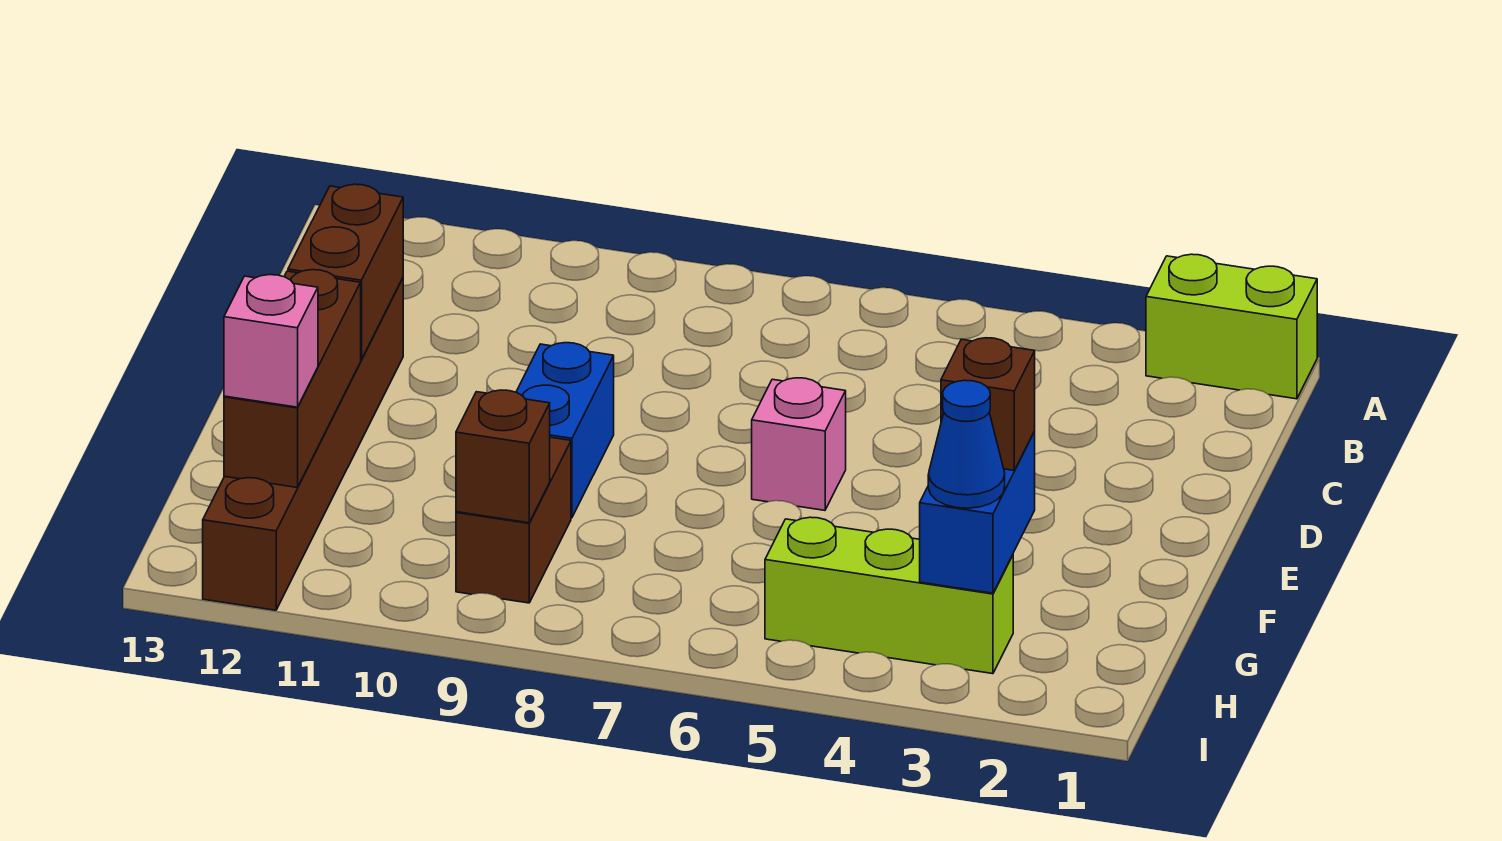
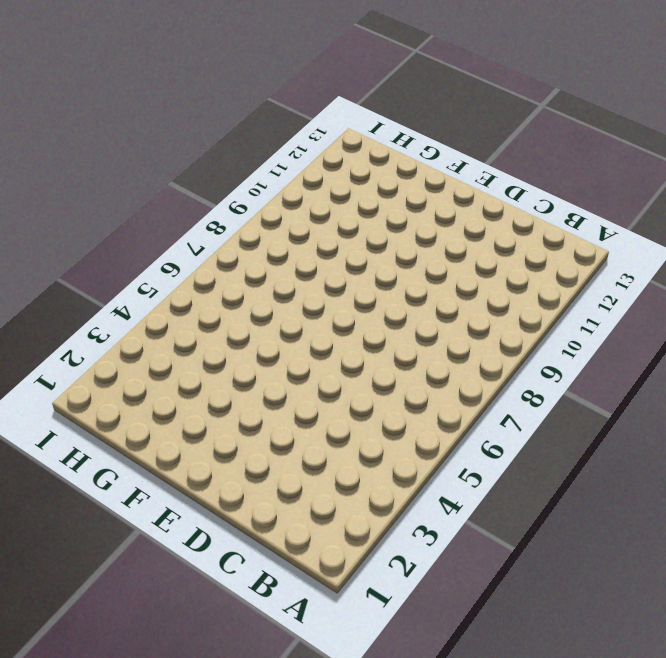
none -> lime brick A1:A2 level 1
none -> brown brick D12:I12 level 1
none -> pink brick E6 level 1

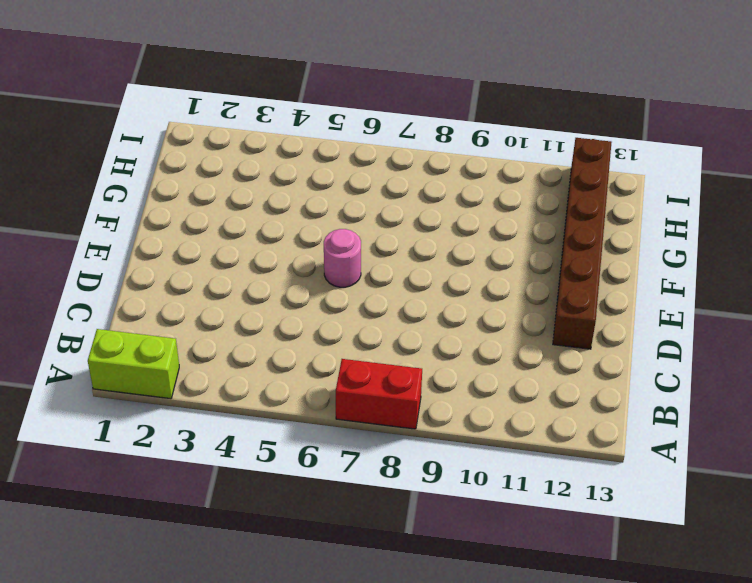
red brick A7:A8 level 1 -> none
pink round brick E6 level 1 -> pink brick E6 level 1
none -> blue brick E9:F9 level 1
none -> brown brick G9:H9 level 1
none -> lime brick H3:H5 level 1

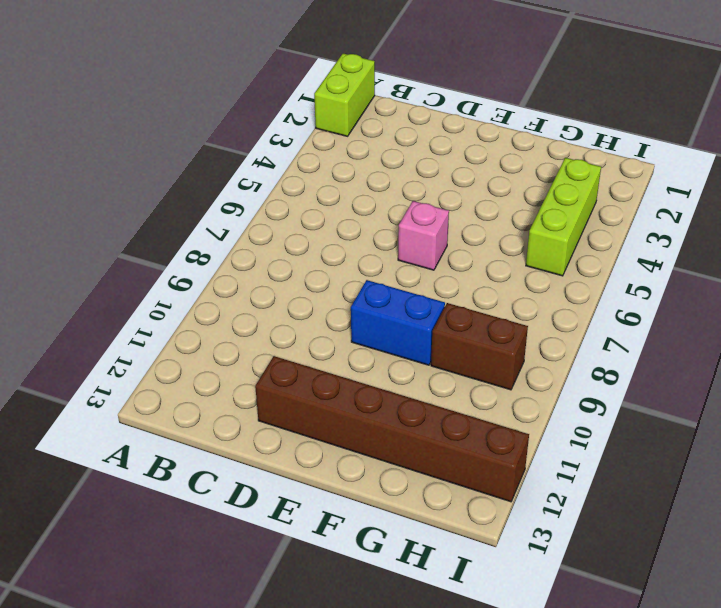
none -> brown brick D12:E12 level 2
none -> brown brick F12:H12 level 2
none -> blue brick G3:H3 level 2

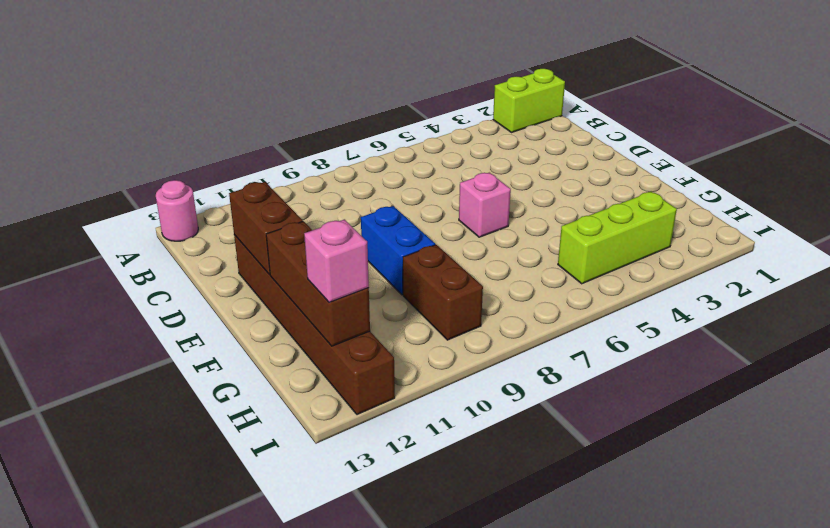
pink round brick A13 level 1 -> none
none -> blue brick G3:H3 level 2
none -> brown brick H9 level 2
none -> brown brick G3 level 3

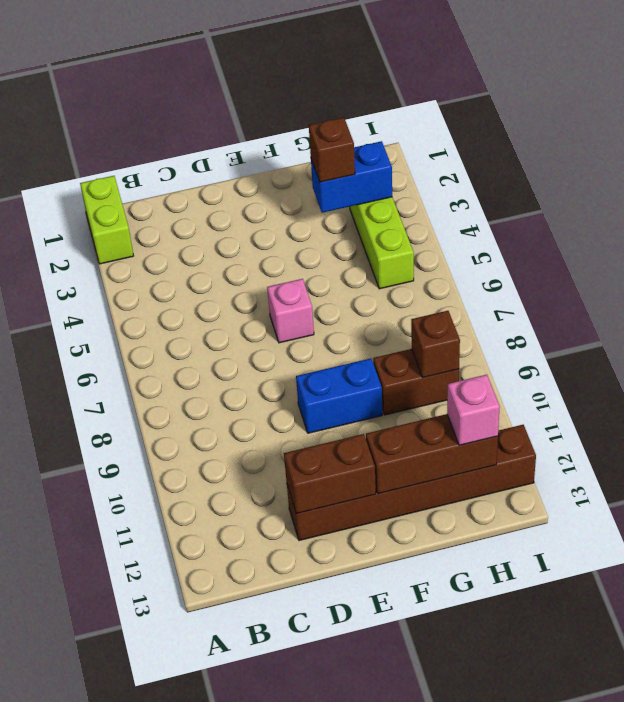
none -> blue cone H3 level 3

